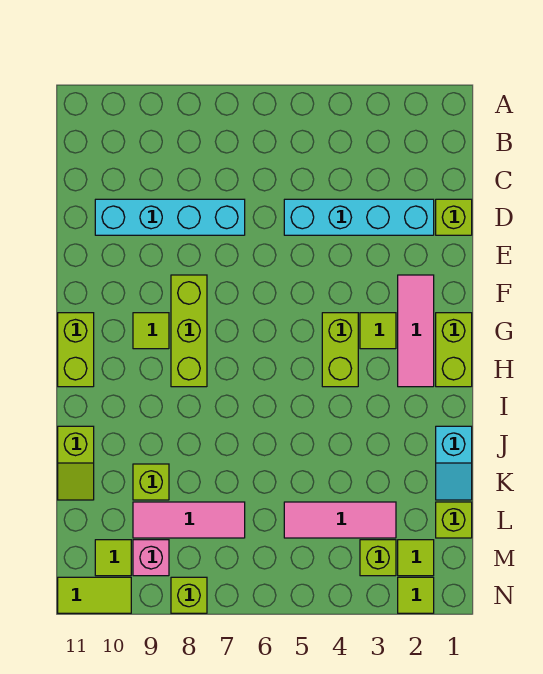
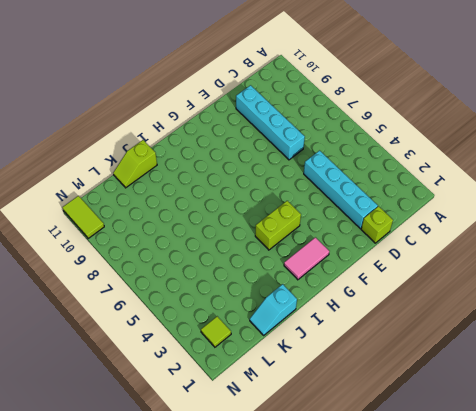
pink tile G2:H2 level 1 -> pink tile F2:H2 level 1
none -> lime brick F8:H8 level 1
none -> lime brick G1:H1 level 1
none -> lime tile G3 level 1

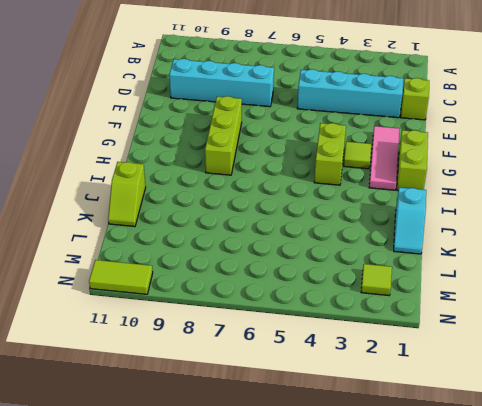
none -> lime tile G9 level 1
none -> lime brick G11:H11 level 1
none -> lime brick K9 level 1

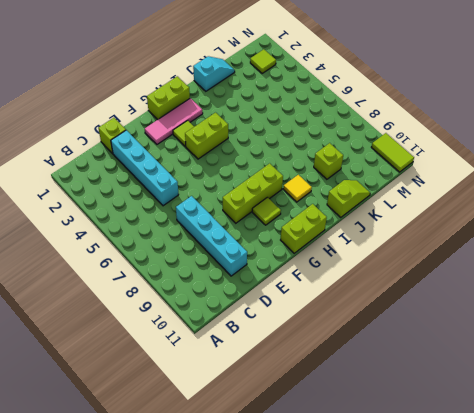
yellow tile I9 level 1 -> none
none -> lime brick L1 level 1
none -> pink tile L3:L5 level 1
none -> pink tile L7:L9 level 1

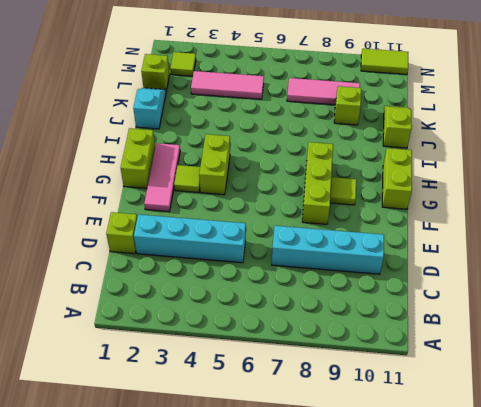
none -> lime brick M3 level 1
none -> pink brick M9 level 1
none -> lime tile M10 level 1

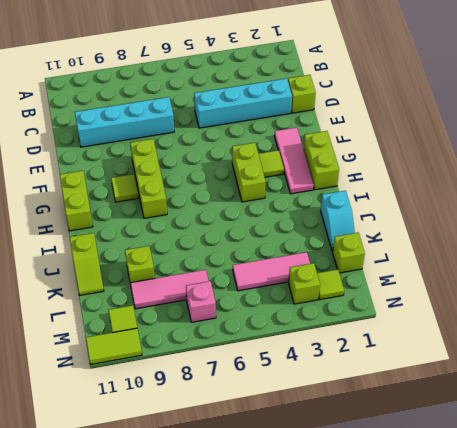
pink brick M7 level 1 -> pink brick M9 level 1
none -> lime tile N2 level 1
none -> lime brick N8 level 1

